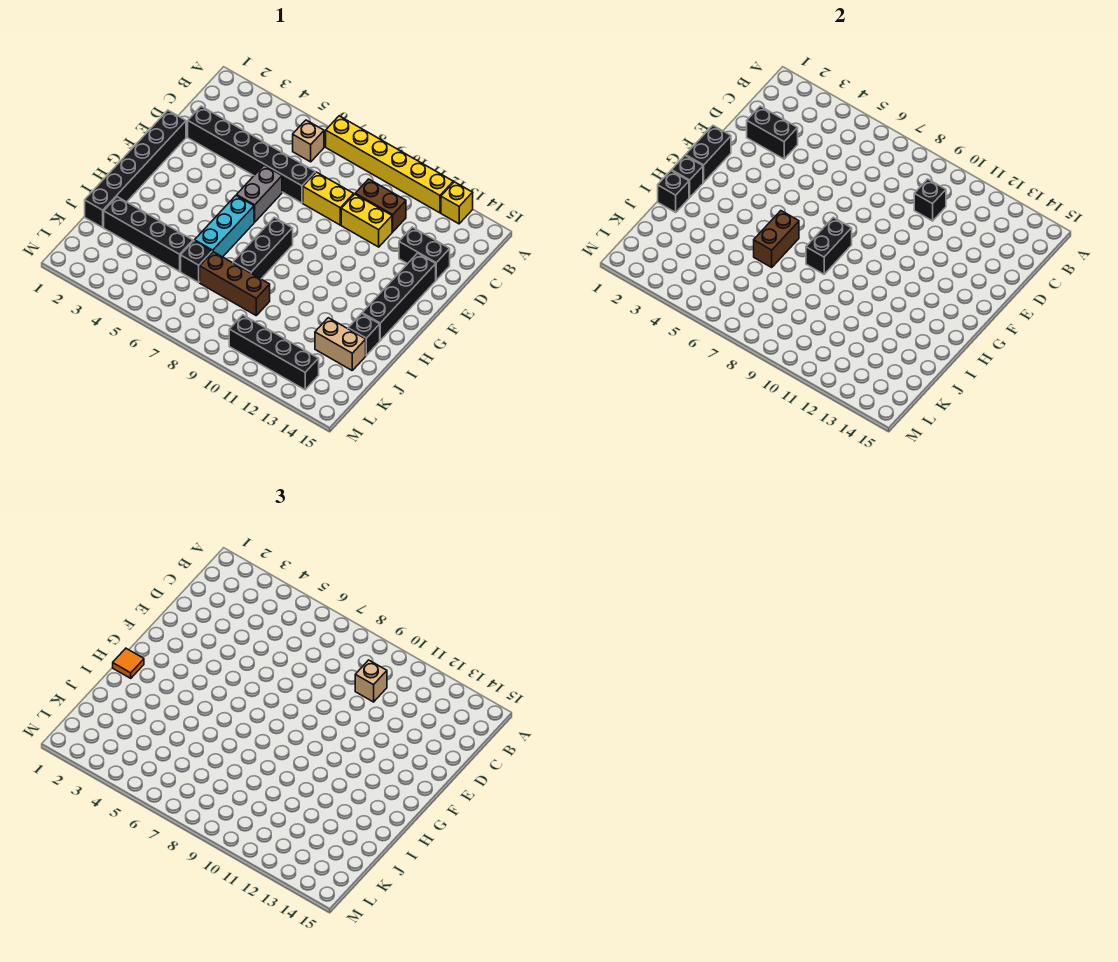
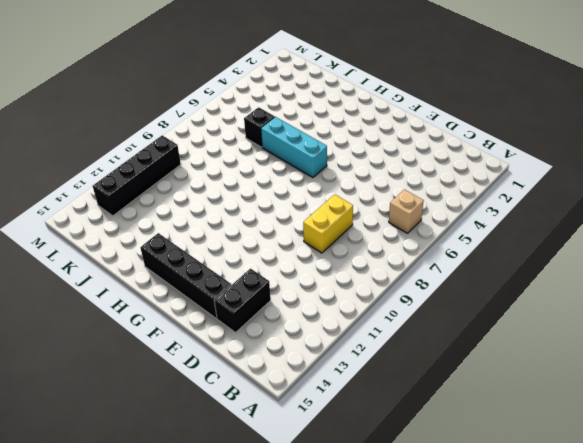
none -> yellow brick A7:A12 level 1
none -> yellow brick A13 level 1
none -> brown brick C10:C11 level 1

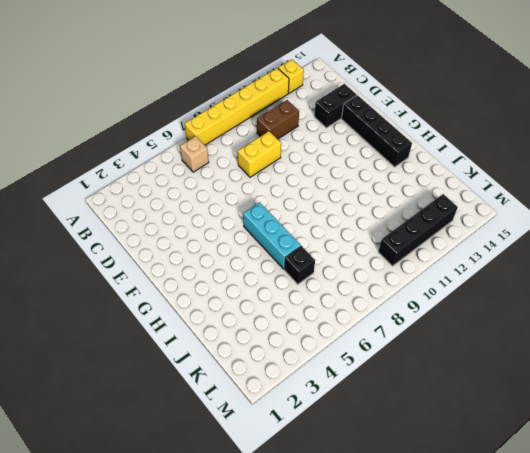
none -> black brick D2:D7 level 1
none -> yellow brick D10:D11 level 1
none -> black brick E1:J1 level 1

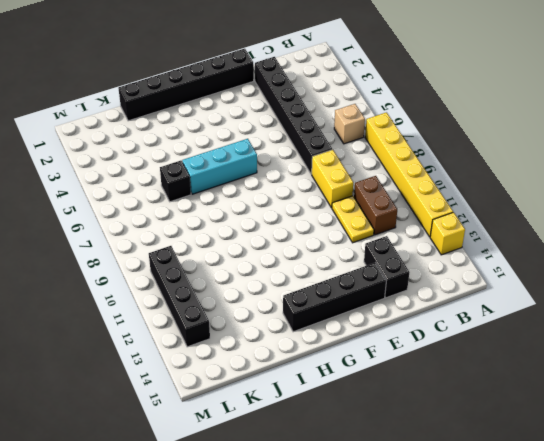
yellow plate D10:D11 level 1 -> yellow brick D10:D11 level 1
none -> grey brick E6:F6 level 1
none -> black brick G8:I8 level 1
none -> black brick I14 level 1

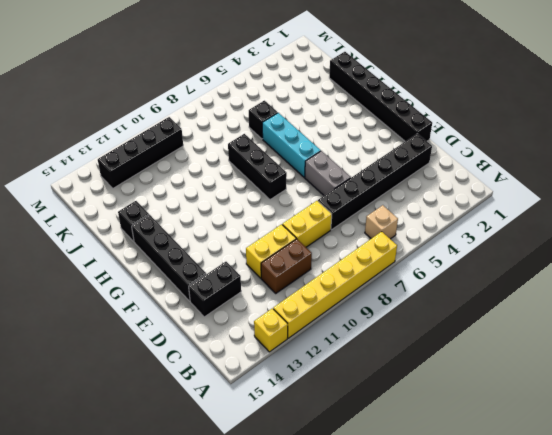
none -> black brick J2:J5 level 1
none -> brown brick J7:J9 level 1
none -> tan brick J13:J14 level 1

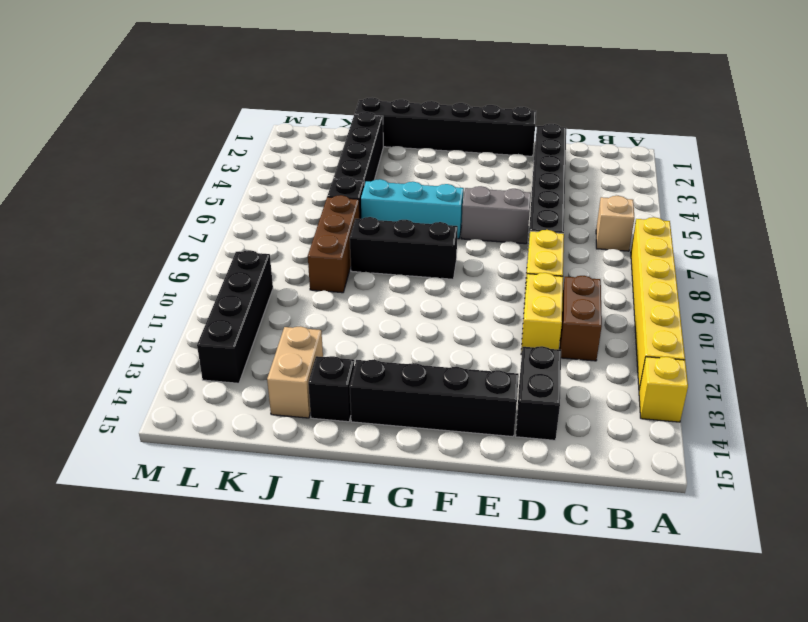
none -> black brick C10 level 2
none -> black brick D2:D3 level 2
none -> black brick F1:G1 level 2

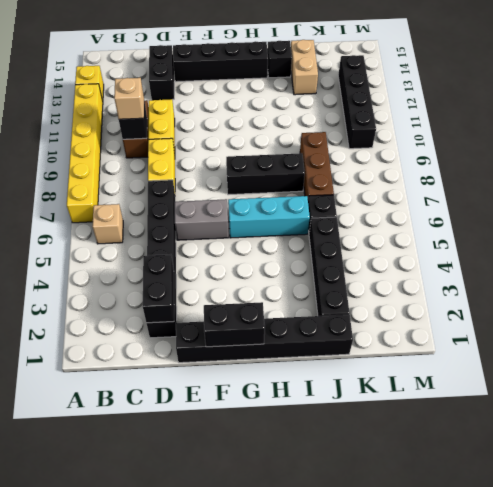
none -> black brick G8:H8 level 2
none -> black brick H1 level 2
none -> brown brick H6:I6 level 2

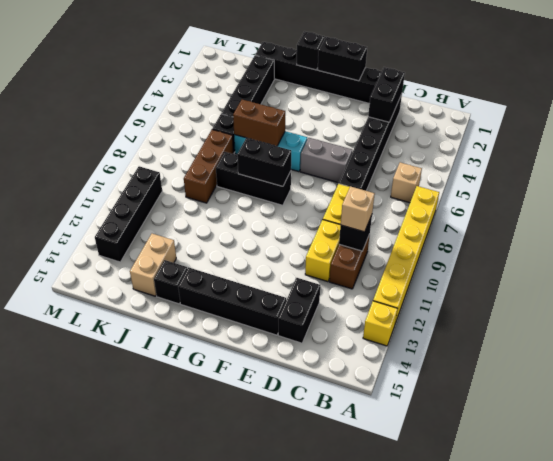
none -> black brick I1 level 2
none -> orange tile H1 level 3

